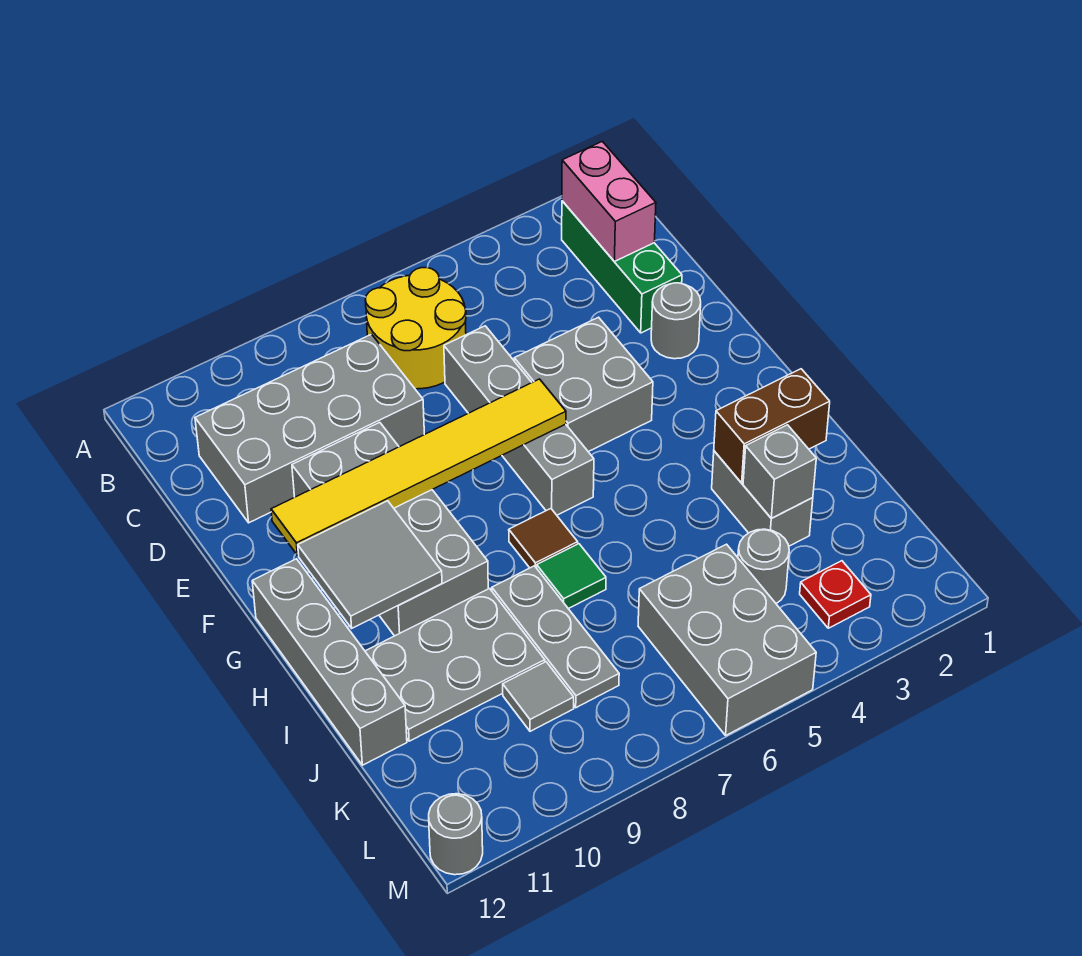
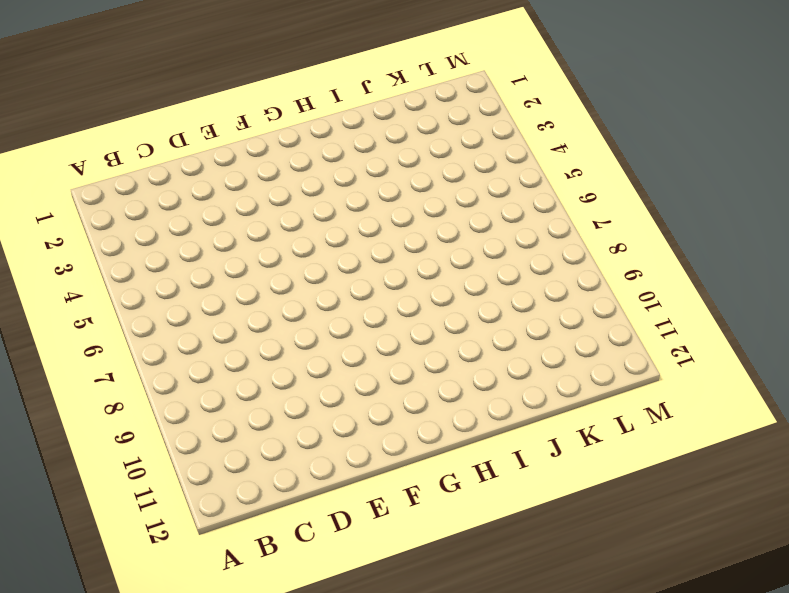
none -> green brick B2:D2 level 1
none -> yellow round brick B6:C7 level 1
none -> grey brick C8:D11 level 1

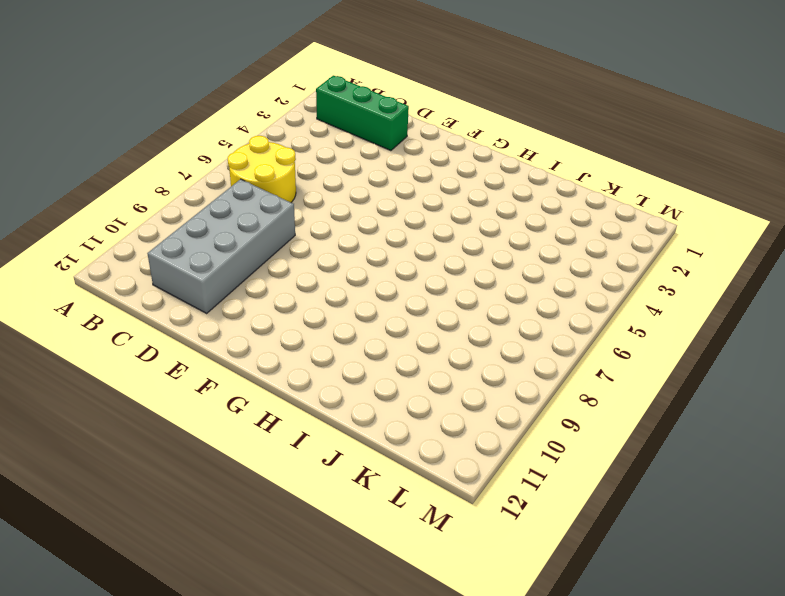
none -> grey brick D6:G6 level 1
none -> grey round brick E2 level 1
none -> grey brick E4:F5 level 1

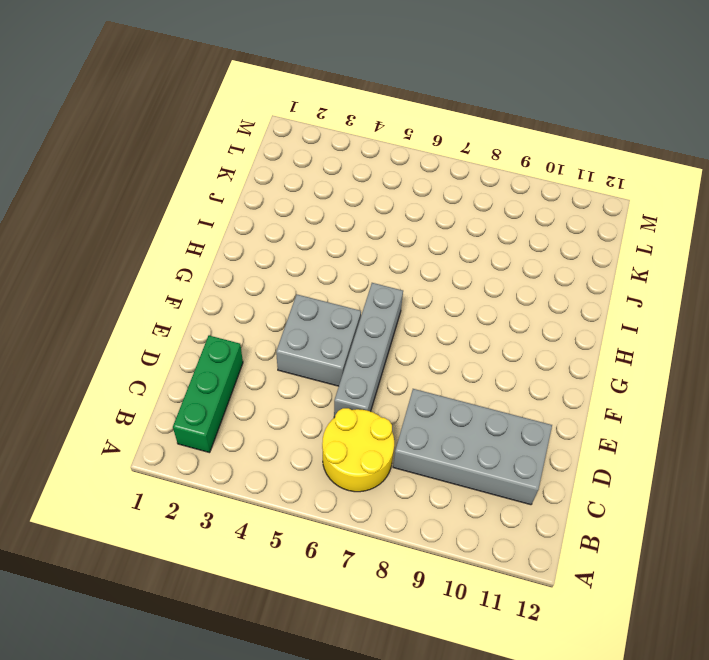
none -> grey round brick E2 level 1
none -> grey brick E9:H10 level 1
none -> grey brick G12:J12 level 1

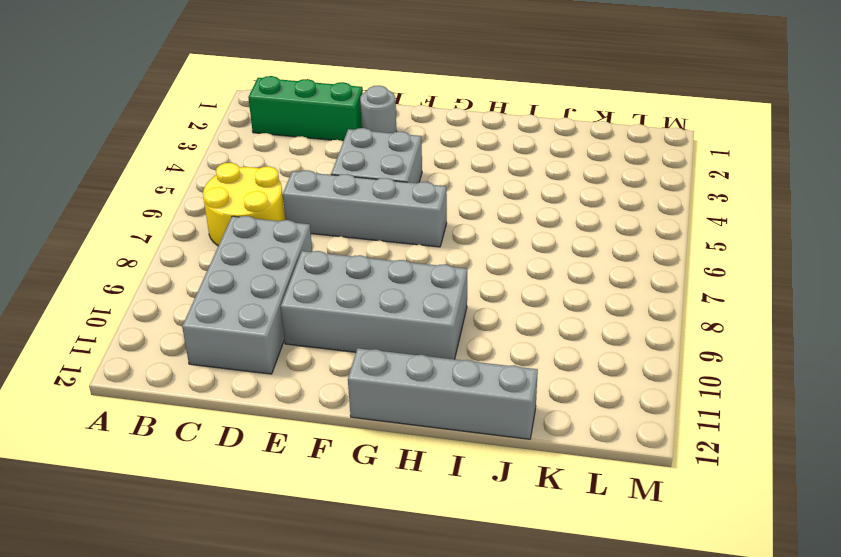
none -> brown tile H7 level 1
none -> grey brick I3:J3 level 1
none -> green tile I7 level 1

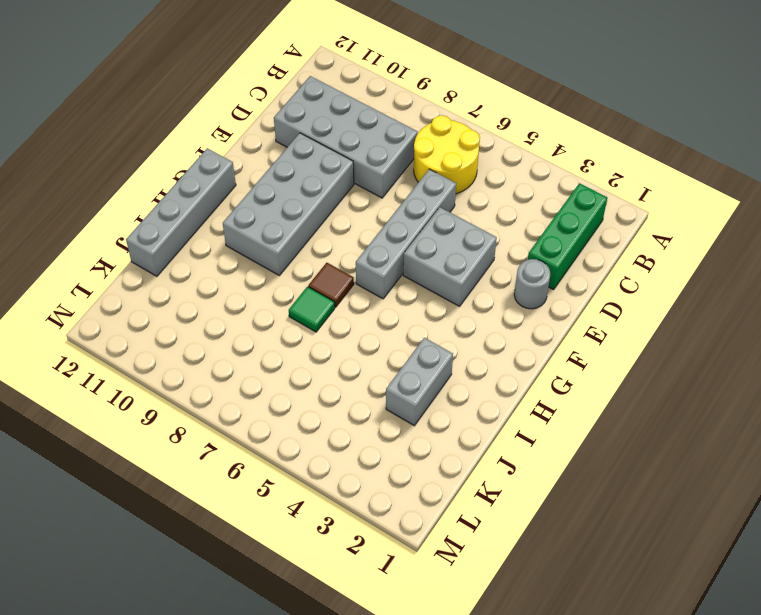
none -> grey plate I8:K8 level 1
none -> grey plate I9:J11 level 1
none -> grey round brick K4 level 1

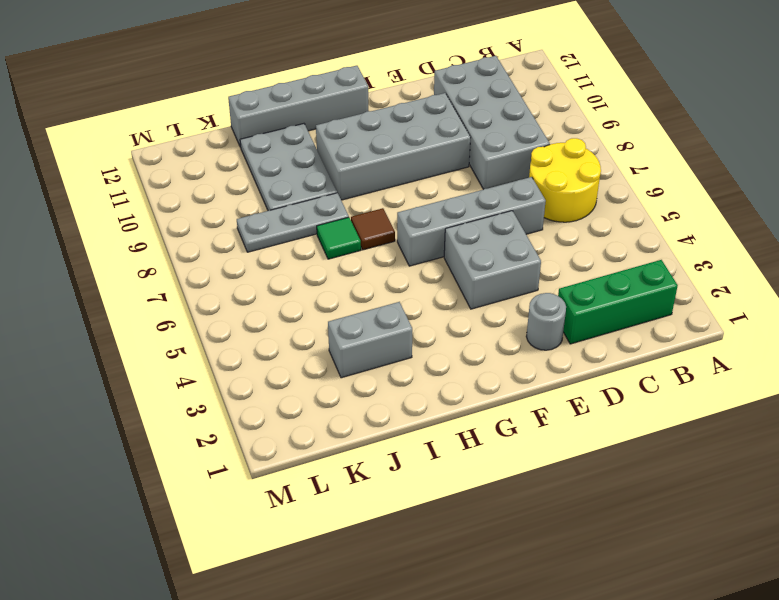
none -> grey round brick K4 level 1
none -> grey brick K5:M6 level 1
none -> grey tile K9 level 1

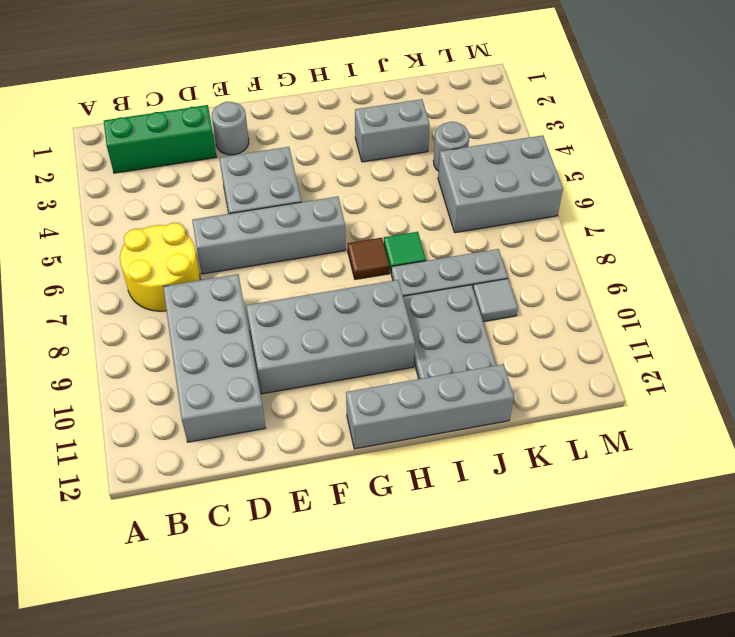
none -> red plate L3 level 1
none -> grey round brick M12 level 1
none -> pink brick B2:C2 level 2

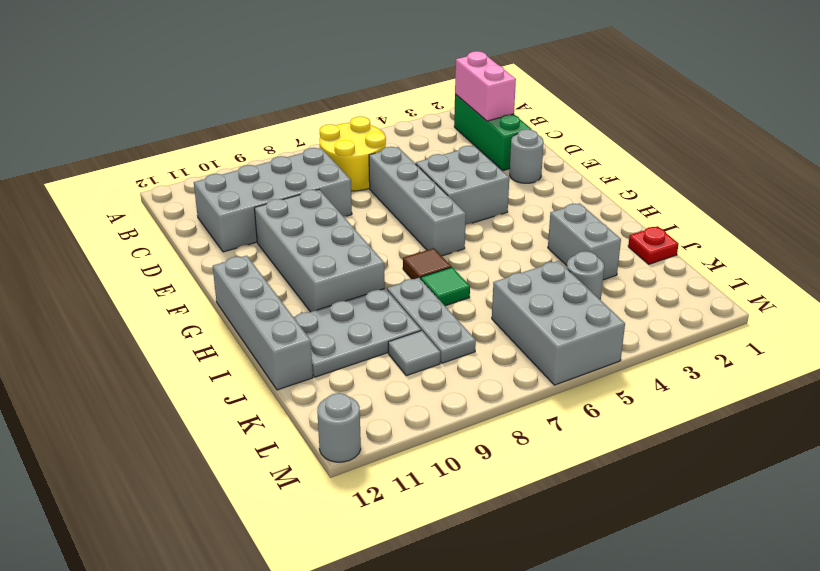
red plate J1 level 1 -> red plate L3 level 1
none -> yellow tile F6:F11 level 2
none -> grey tile G10:H11 level 2
none -> brown brick I2:I3 level 2

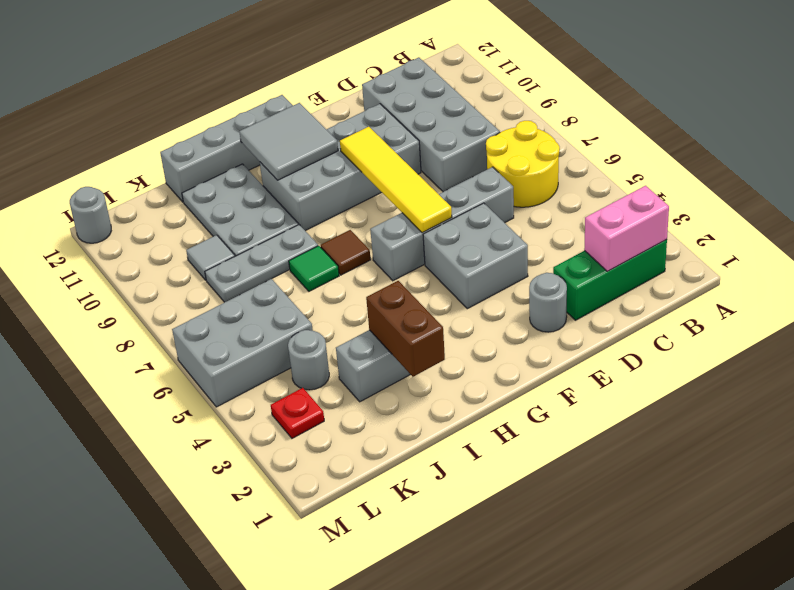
yellow tile F6:F9 level 2 -> yellow tile F6:F11 level 2
none -> grey brick J3 level 2

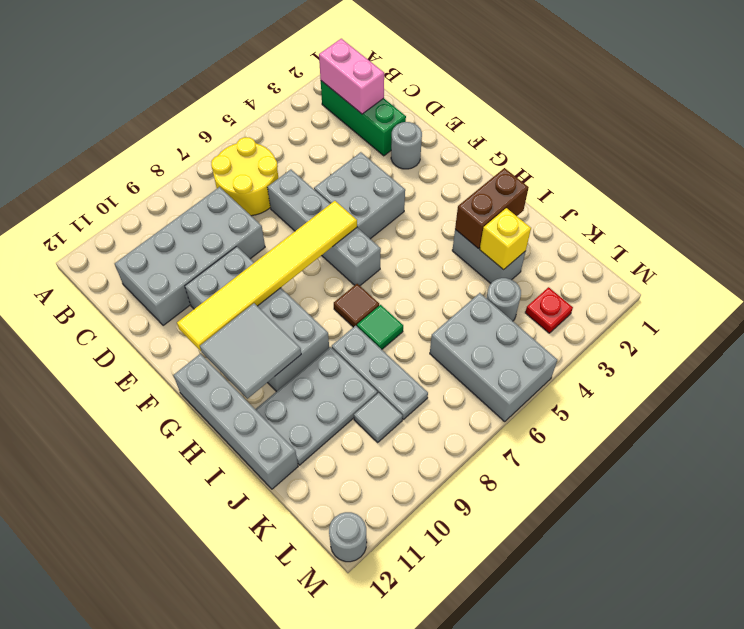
yellow brick J3 level 2 -> grey brick J3 level 2

